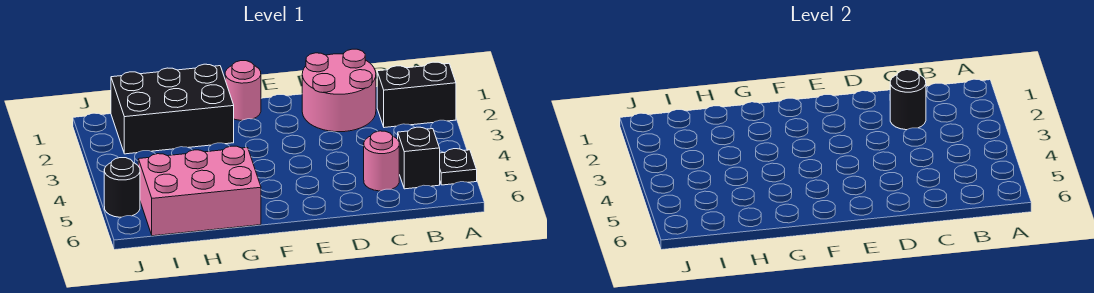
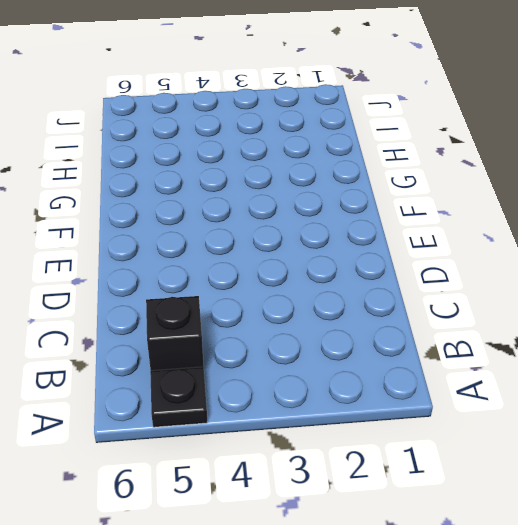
none -> black brick A2:B2 level 1
none -> pink round brick C1:D2 level 1

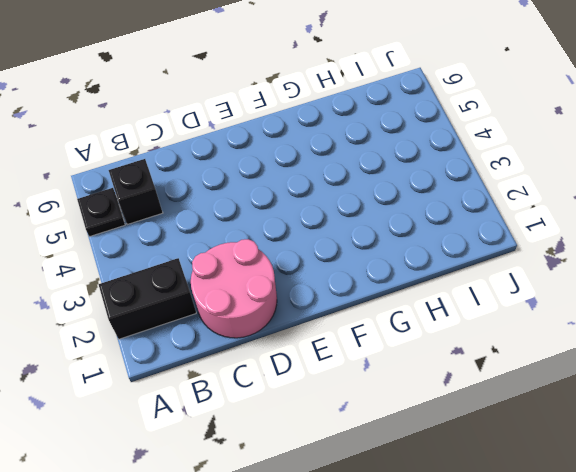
none -> pink round brick C5 level 1
none -> pink round brick F1 level 1

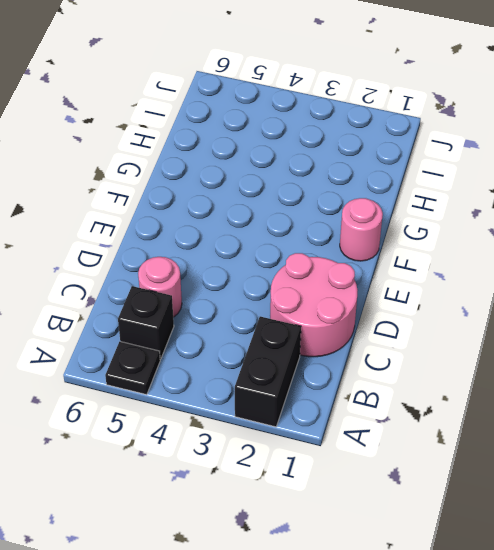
none -> black brick G1:I2 level 1
none -> pink brick G5:I6 level 1

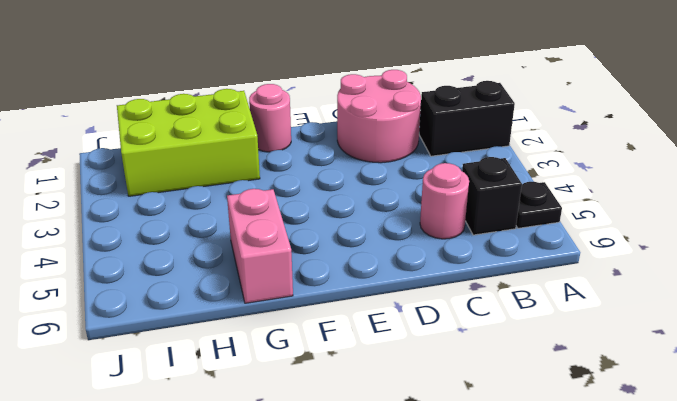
lime brick G1:I2 level 1 -> black brick G1:I2 level 1
pink brick G5:G6 level 1 -> pink brick G5:I6 level 1
none -> black round brick J5 level 1
none -> black round brick C2 level 2

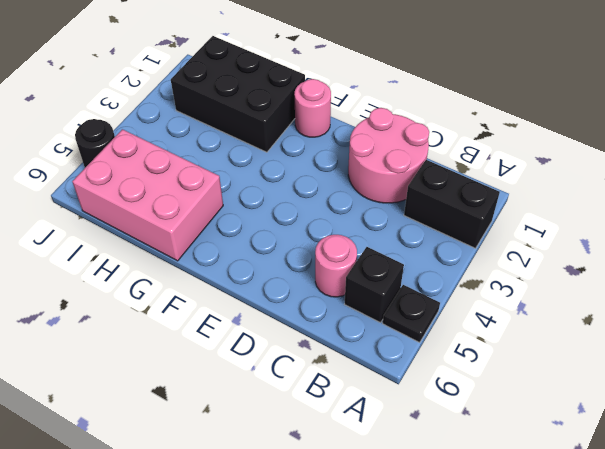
none -> black round brick C2 level 2

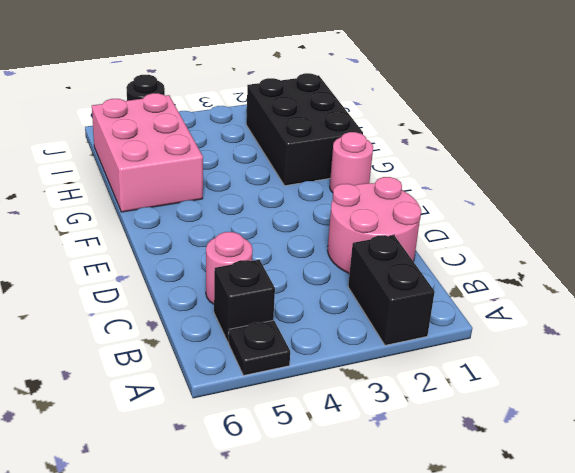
none -> black round brick C2 level 2

